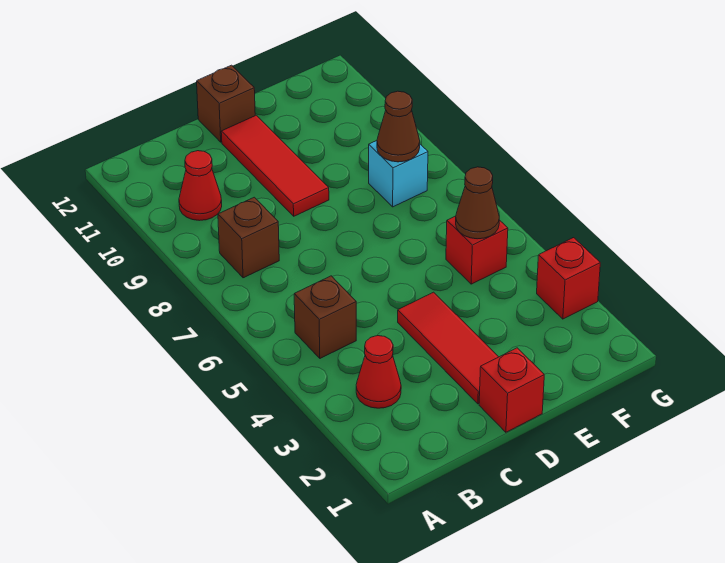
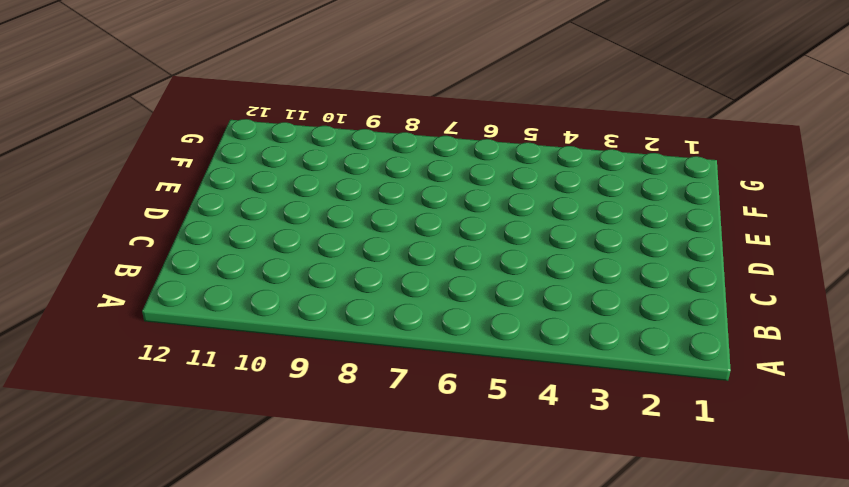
none -> red cone B3 level 1
none -> brown brick B5 level 1
none -> brown brick B8 level 1

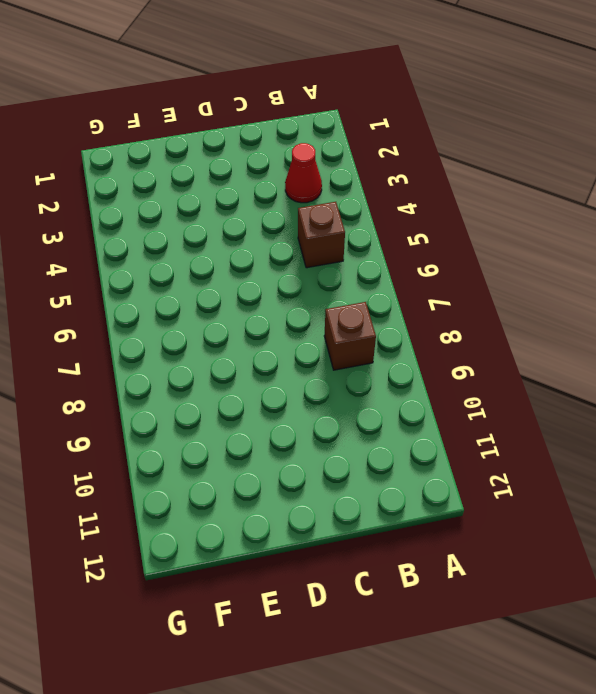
none -> red cone B10 level 1
none -> red brick D1 level 1
none -> red tile D2:D4 level 1

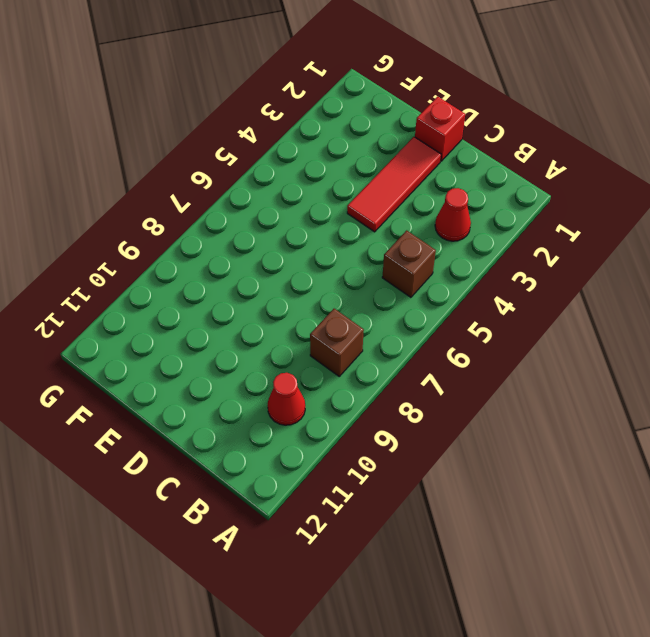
none -> red tile D9:D11 level 1
none -> brown brick D12 level 1
none -> red brick F5 level 1

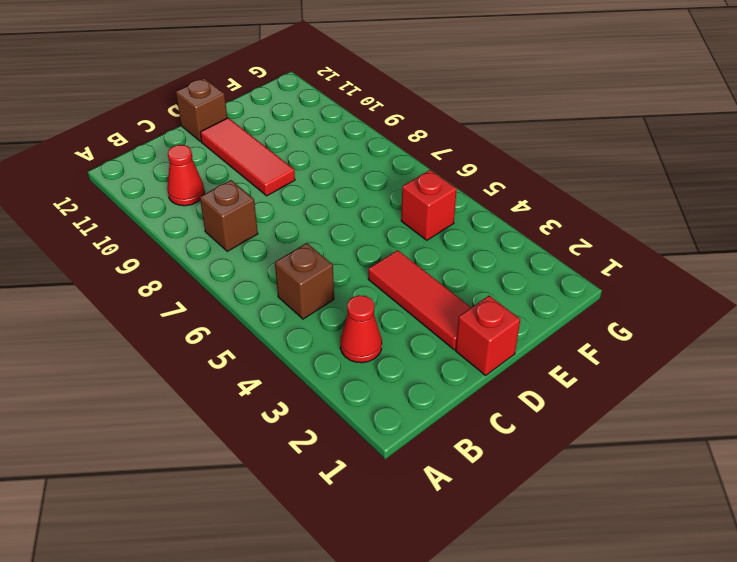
none -> cyan brick F8 level 1
none -> red brick G3 level 1
none -> brown cone F5 level 2

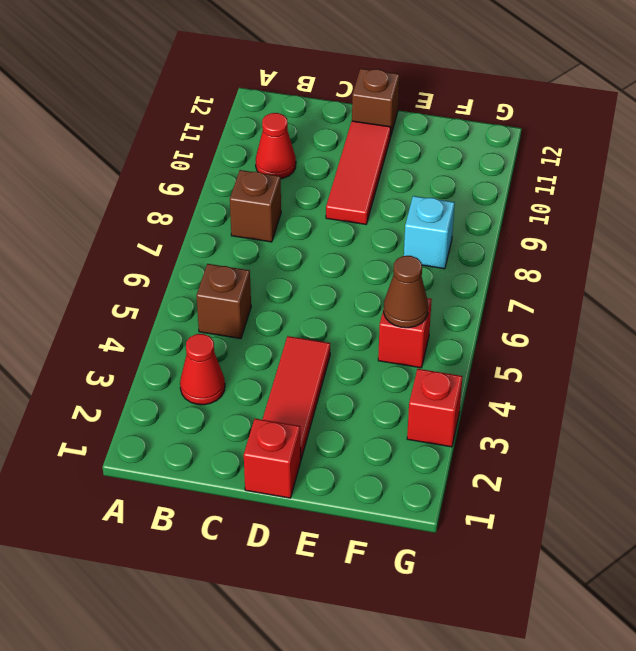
none -> brown cone F8 level 2

